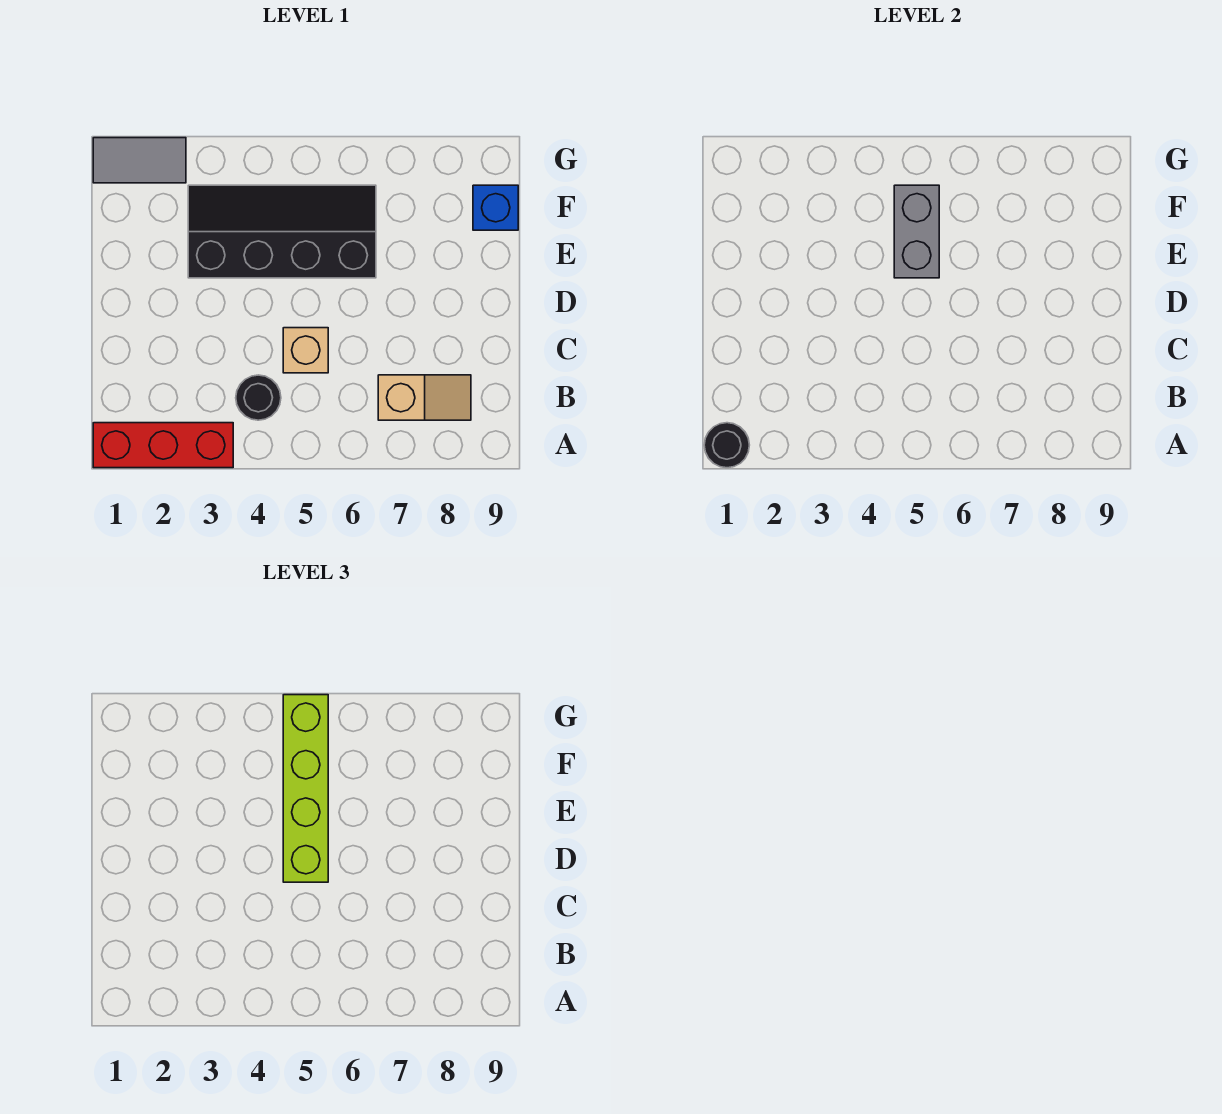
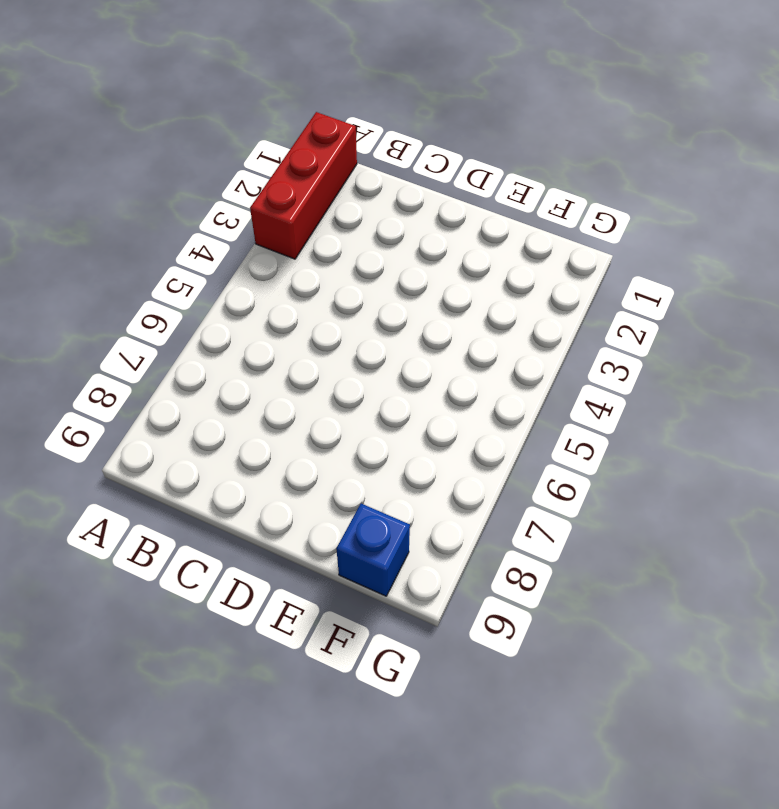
none -> black round brick B4 level 1
none -> tan slope B7:B8 level 1 top 7

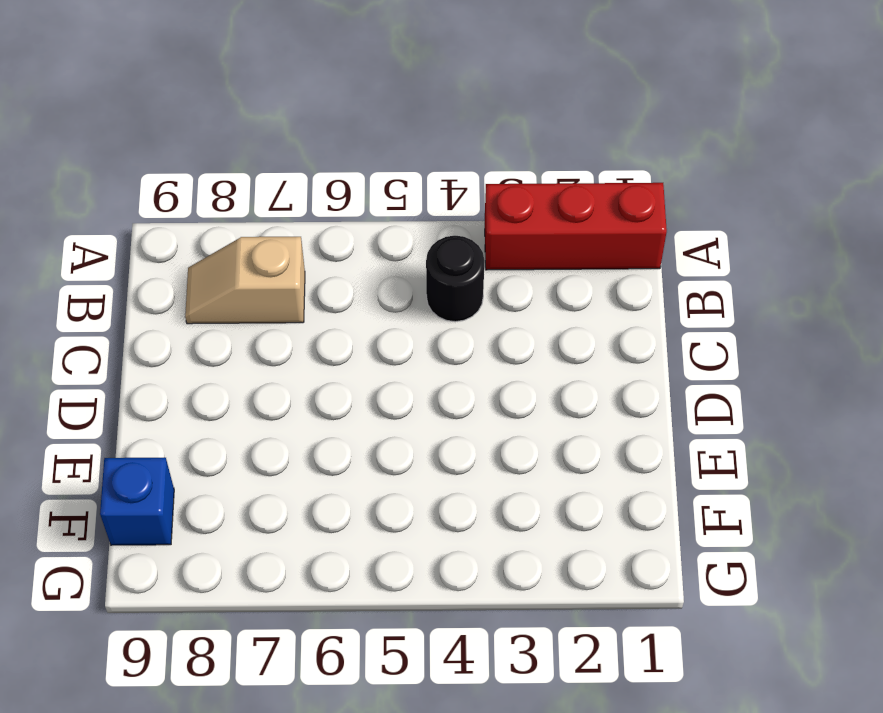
none -> tan brick C5 level 1
none -> black slope E3:F6 level 1 top E

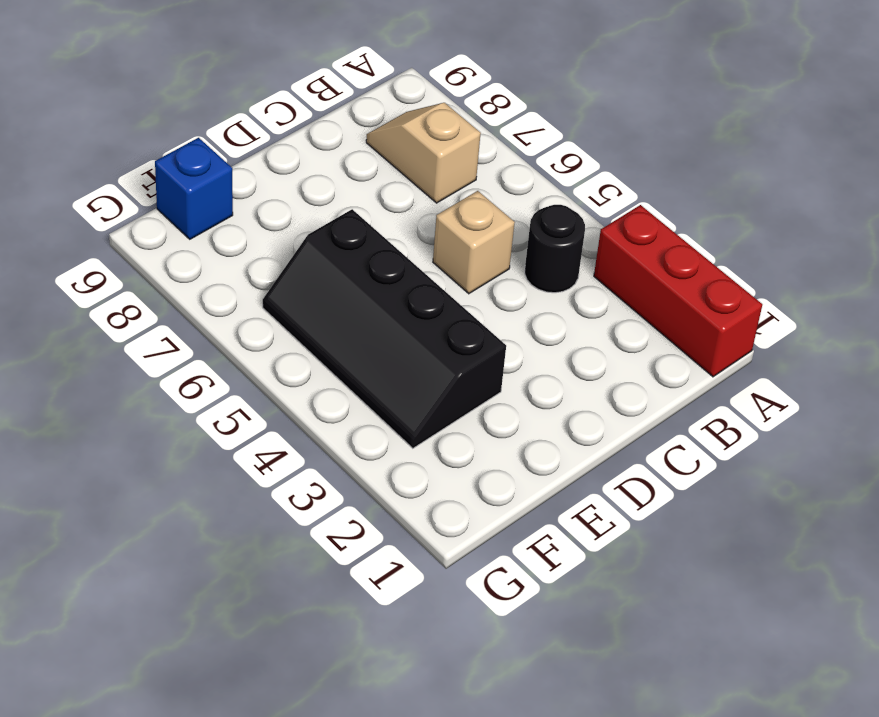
none -> grey tile G1:G2 level 1
none -> black round brick A1 level 2

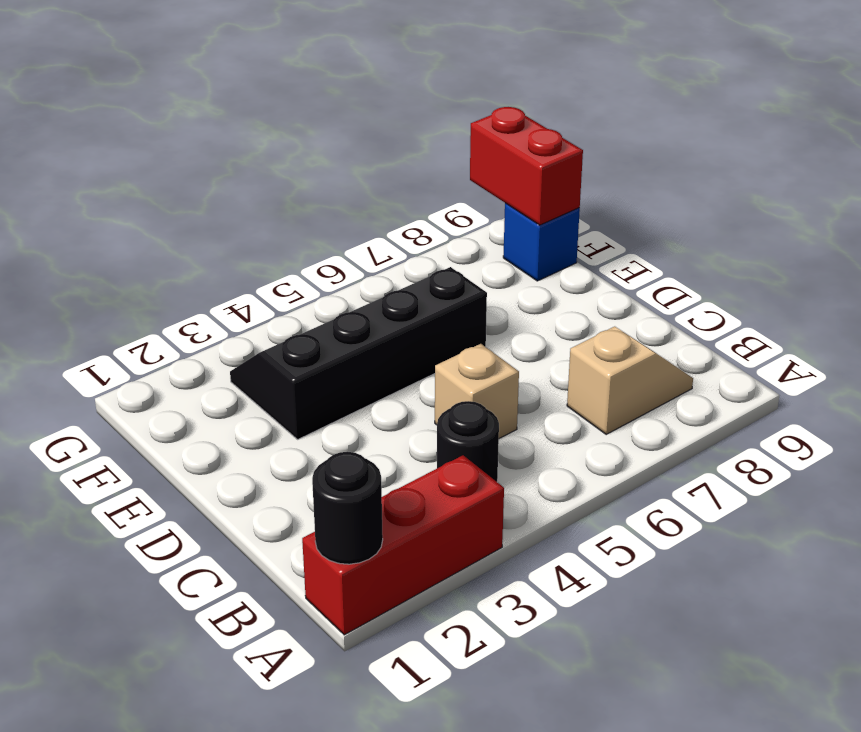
red brick F9:G9 level 2 -> none
none -> grey tile G1:G2 level 1
none -> grey brick E5:F5 level 2

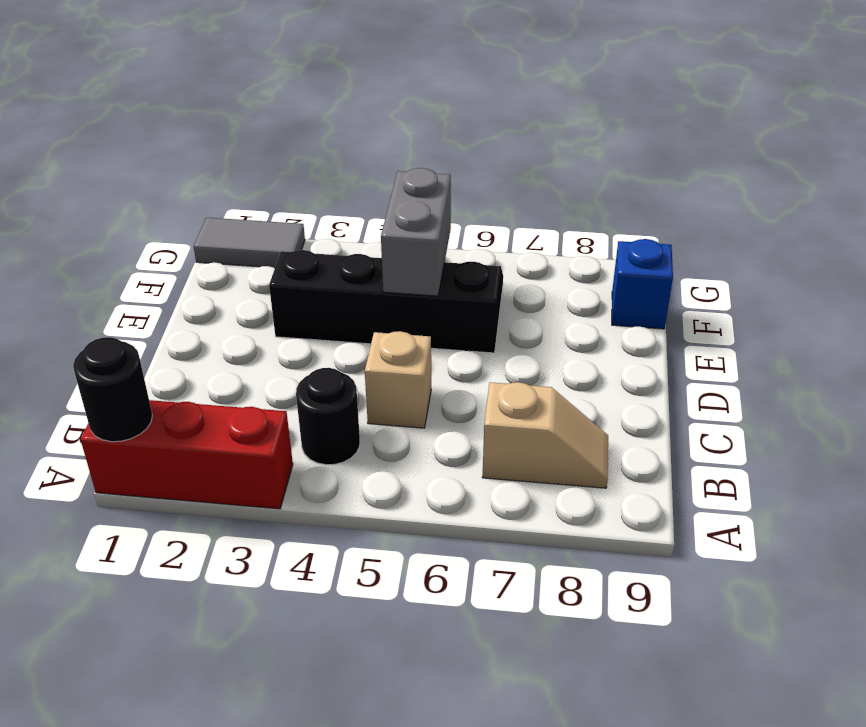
none -> lime brick D5:G5 level 3

